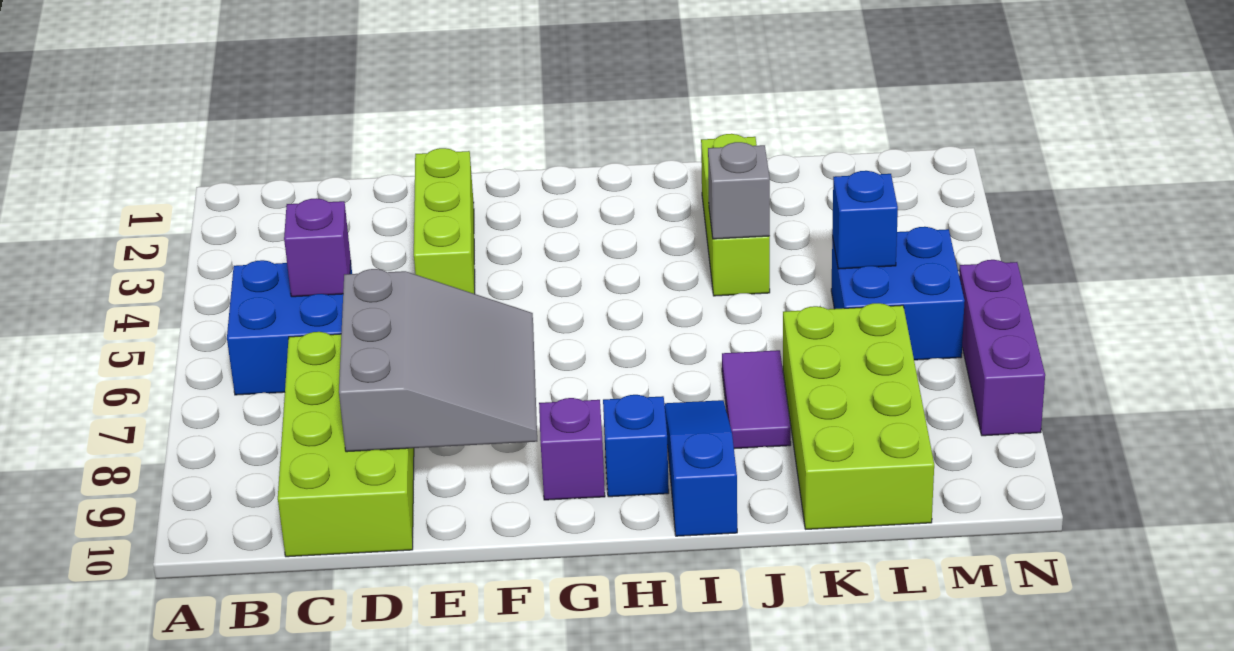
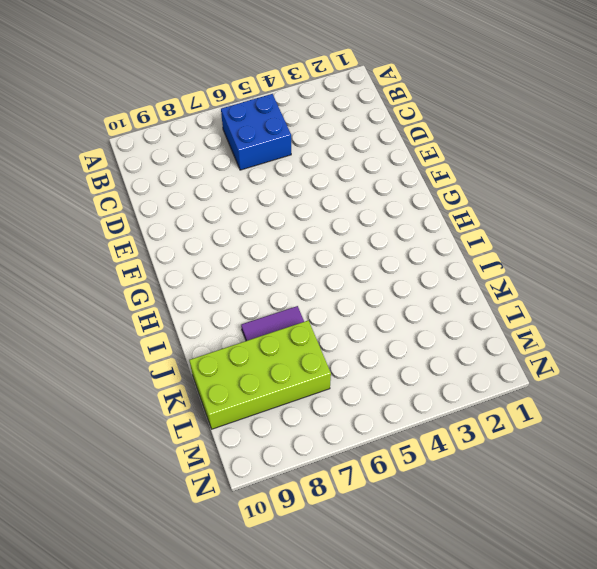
none -> lime brick C7:D10 level 1
none -> lime brick E2:E4 level 1
none -> purple brick G9 level 1

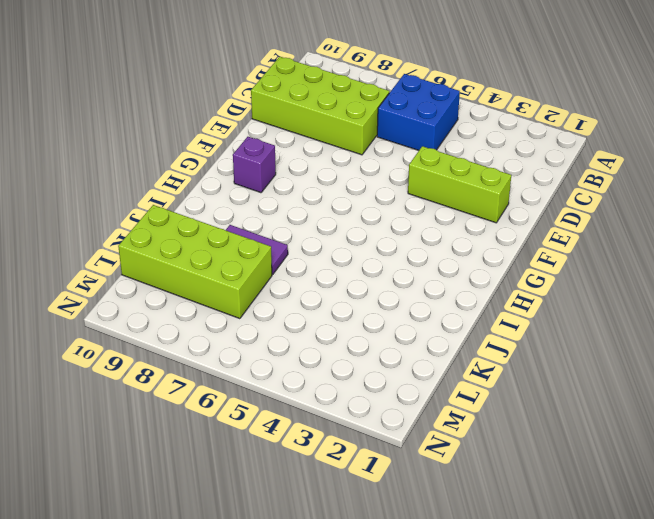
none -> blue brick H9 level 1
none -> blue slope I8:I10 level 1 top 10
none -> lime brick J2:J4 level 1

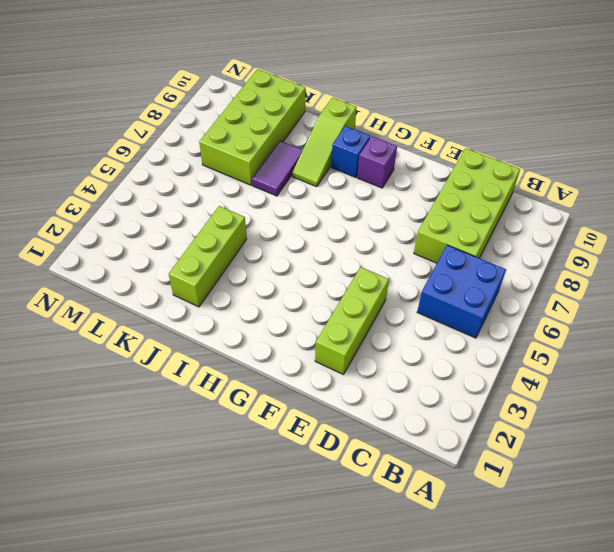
lime slope I8:I10 level 1 top 10 -> blue slope I8:I10 level 1 top 10
none -> blue brick L5:M6 level 1
none -> purple brick N6:N8 level 1
none -> purple brick C5 level 2

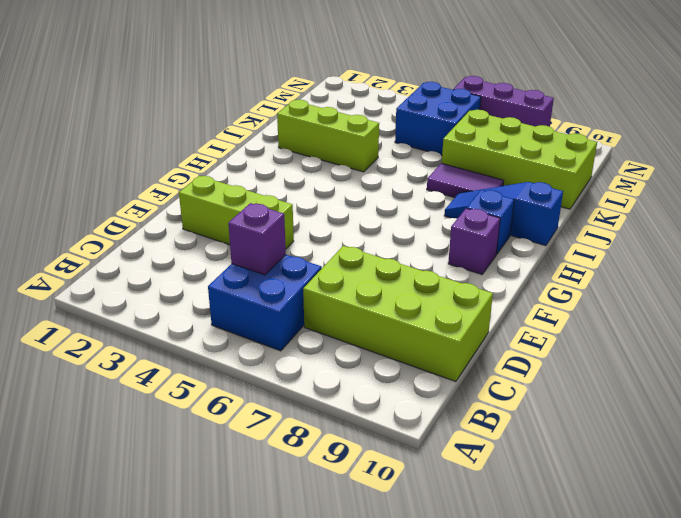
none -> grey slope D7:F9 level 2 top D
none -> grey brick J4 level 2
none -> blue brick L5 level 2

